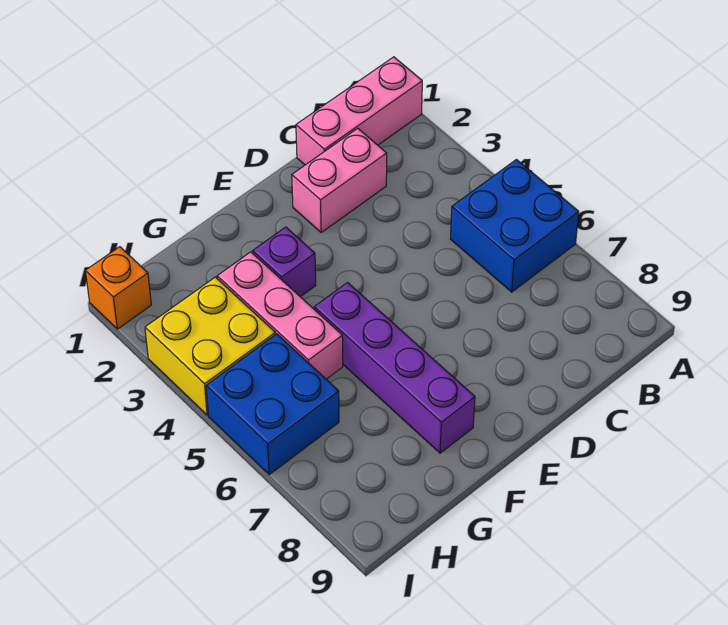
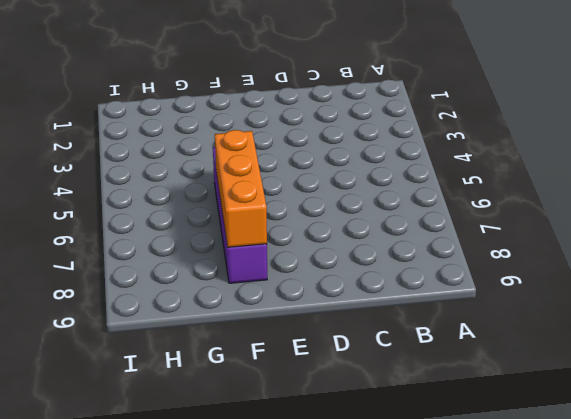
orange brick F6:F8 level 2 -> none
none -> pink brick A1:C1 level 1
none -> blue brick A5:B6 level 1

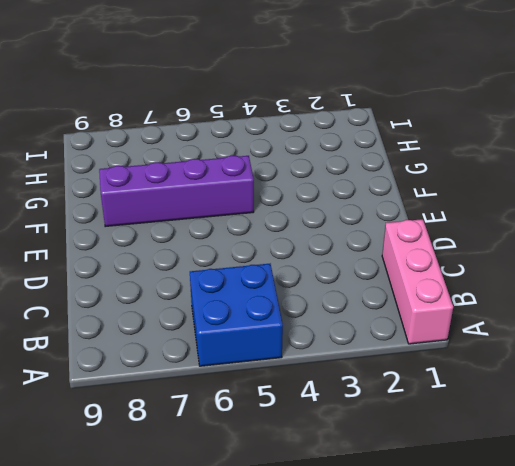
none -> pink brick C2:D2 level 1
none -> purple brick F3 level 1

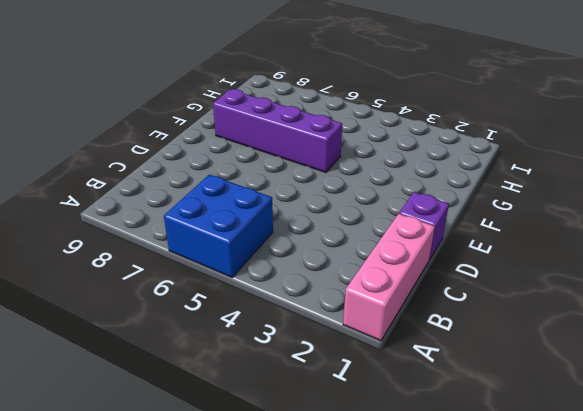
purple brick D1 level 1 -> purple brick F3 level 1
none -> pink brick C2:D2 level 1
none -> pink brick G3:G5 level 1

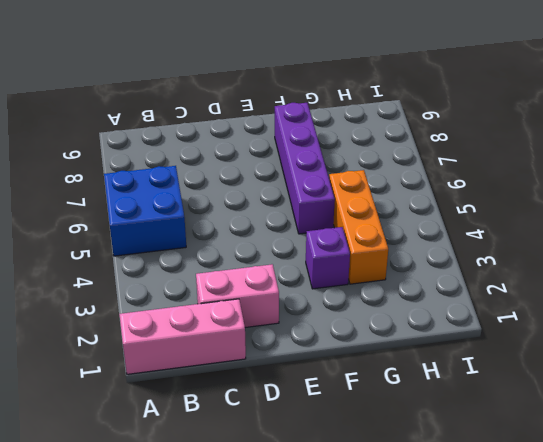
orange brick G3:G5 level 1 -> pink brick G3:G5 level 1
none -> yellow brick H3:I4 level 1
none -> blue brick H5:I6 level 1

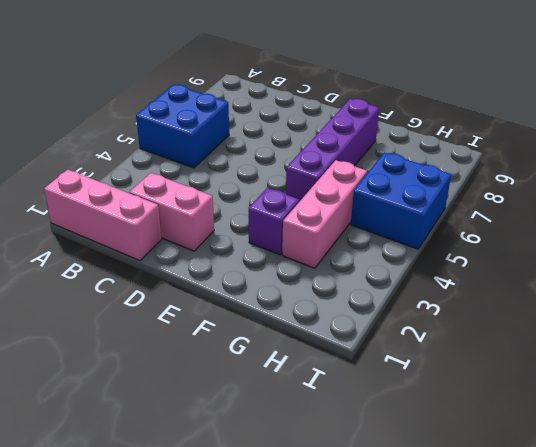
none -> yellow brick H3:I4 level 1
none -> orange brick I1 level 1

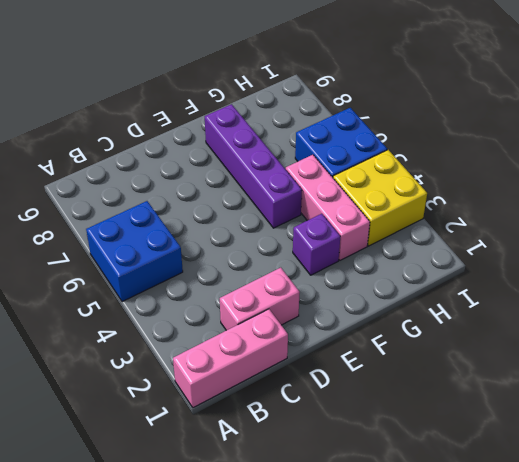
none -> orange brick I1 level 1

